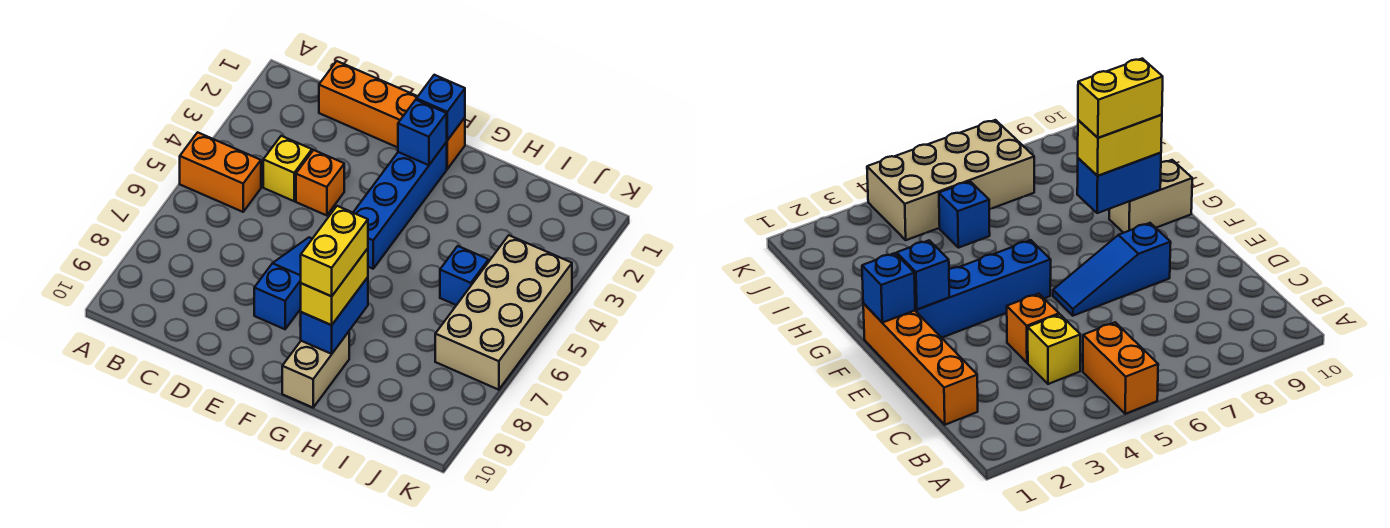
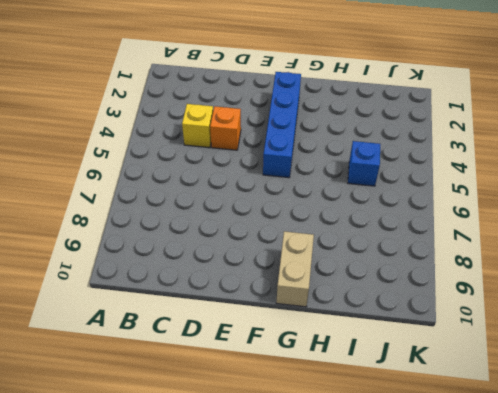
none -> orange brick A5:B5 level 1
none -> orange brick C1:F1 level 1
none -> blue slope E6:E8 level 1 top 8

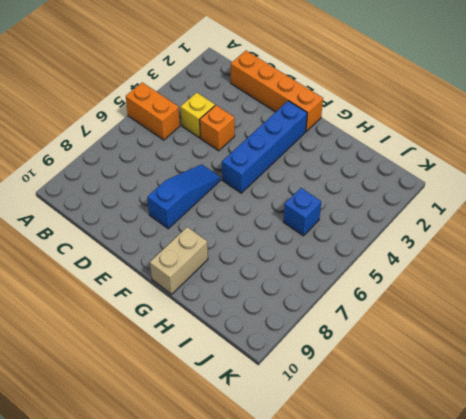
none -> tan brick J4:K7 level 1
none -> blue brick F1 level 2
none -> blue brick F2 level 2

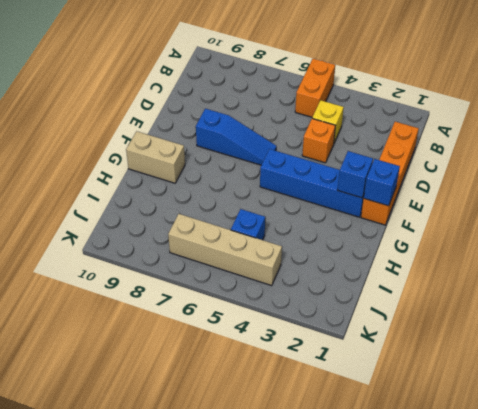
tan brick J4:J7 level 1 -> tan brick J4:K7 level 1
none -> blue brick G8:G9 level 2
none -> yellow brick G8:G9 level 3
none -> yellow brick G8:G9 level 4

